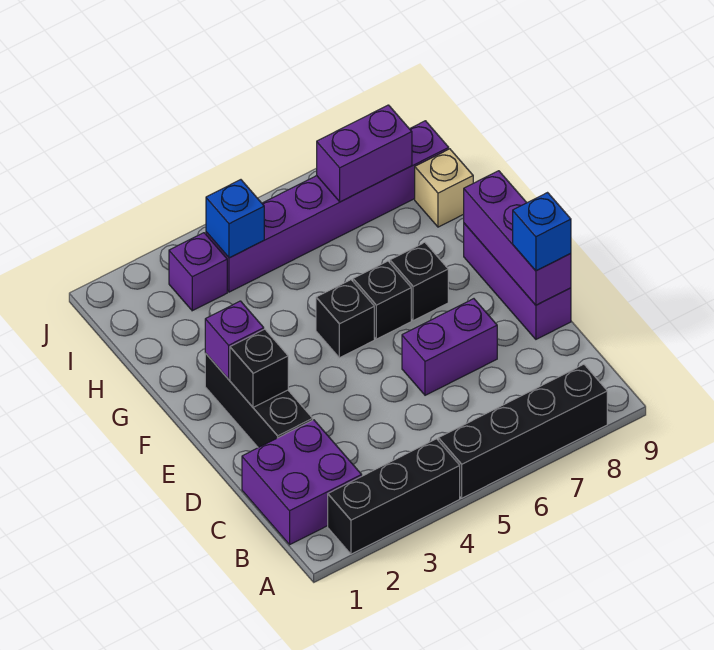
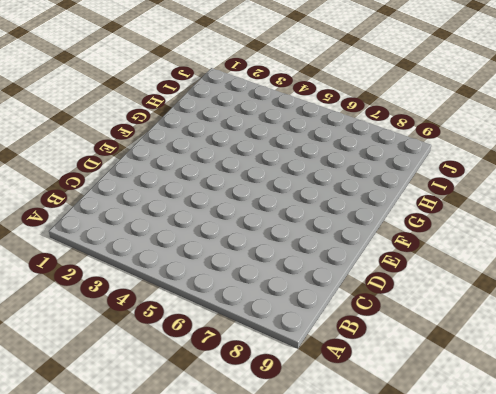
none -> black brick A2:A4 level 1
none -> black brick A5:A8 level 1
none -> purple brick B1:C2 level 1

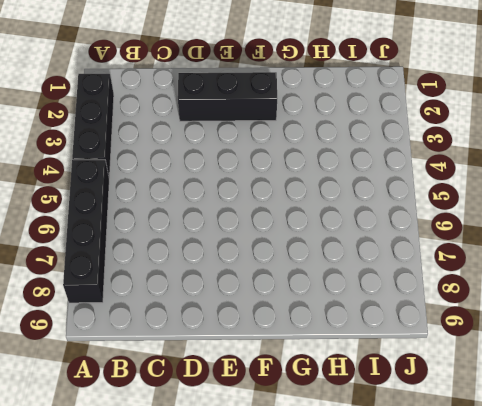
none -> purple brick B1:C2 level 1
none -> purple brick D6:D7 level 1
none -> purple brick D9:F9 level 1

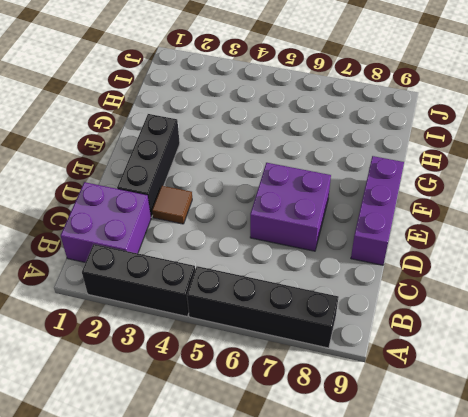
brown tile D3 level 1 -> none
purple brick D6:E7 level 1 -> purple brick D6:D7 level 1
none -> black brick F5 level 1
none -> black brick F6 level 1
none -> black brick F7 level 1

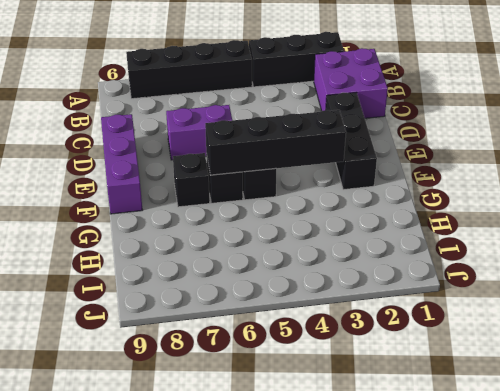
black brick F3:F6 level 2 -> none
none -> tan brick H9 level 1
none -> purple brick I3 level 1
none -> purple brick I4:I9 level 1

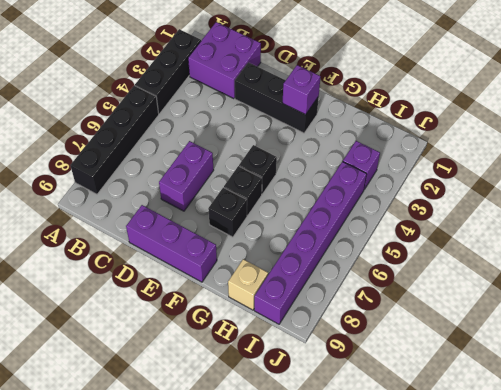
none -> purple brick D9:F9 level 2
none -> black brick E2 level 2
none -> blue brick I4 level 2

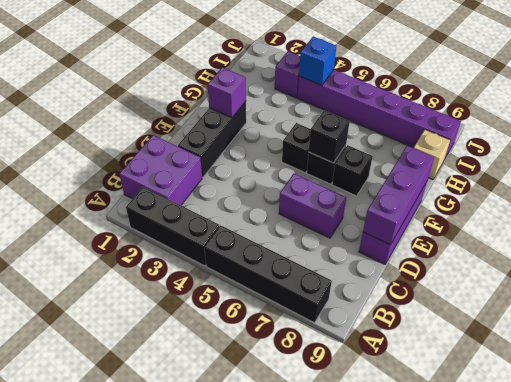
black brick F6 level 2 -> black brick E2 level 2
none -> purple brick I7:I8 level 2
none -> blue brick D9 level 3

